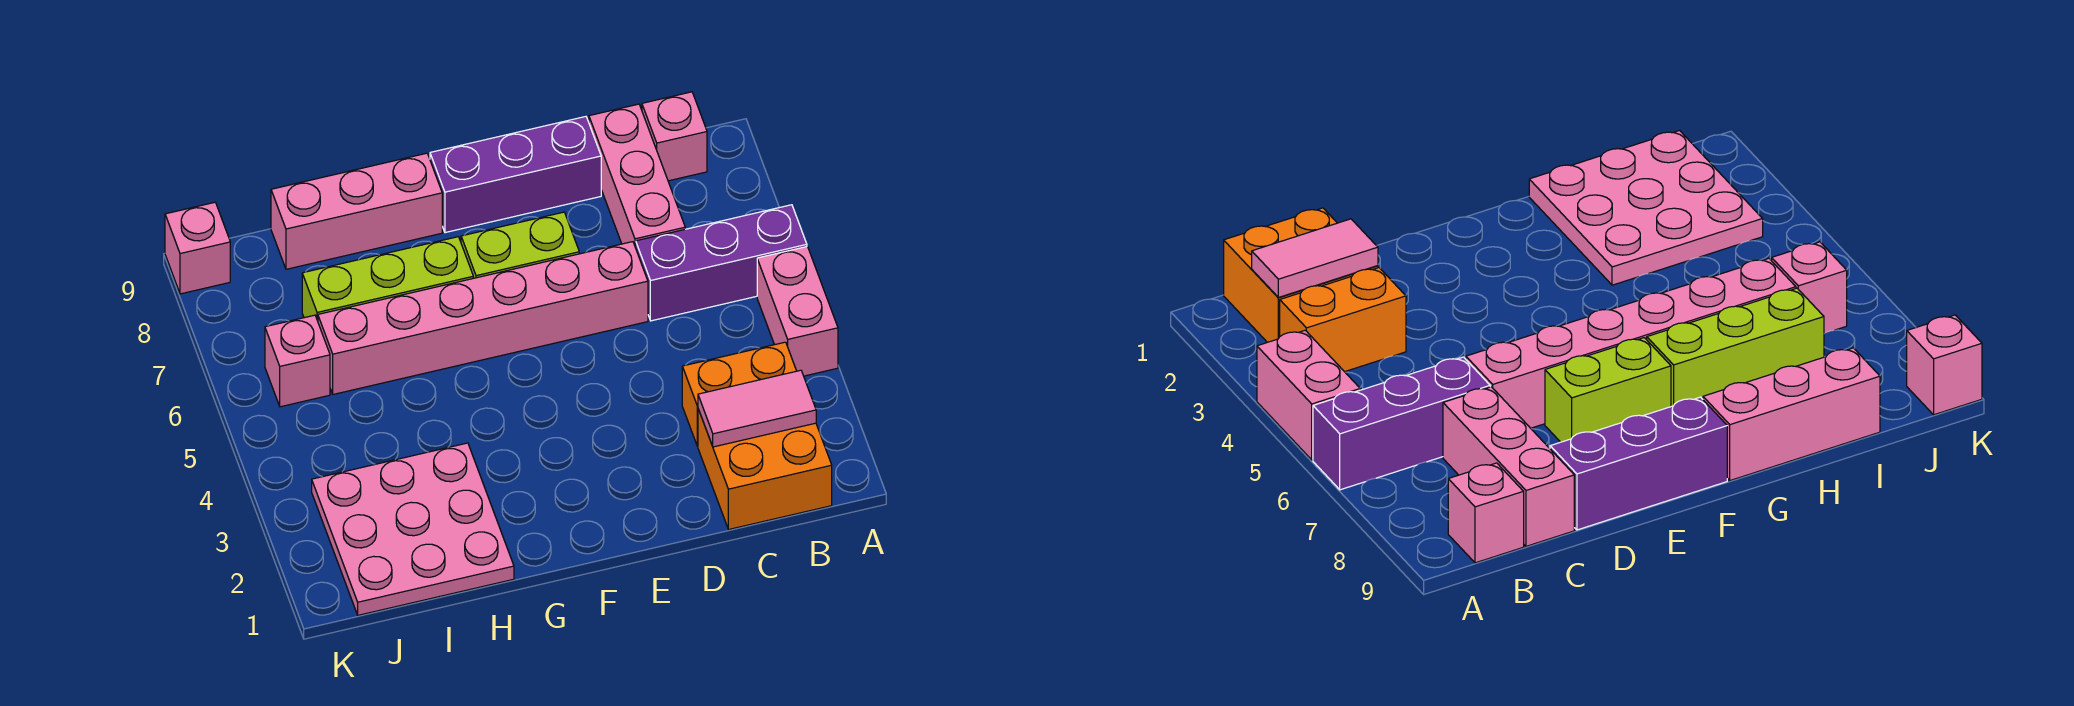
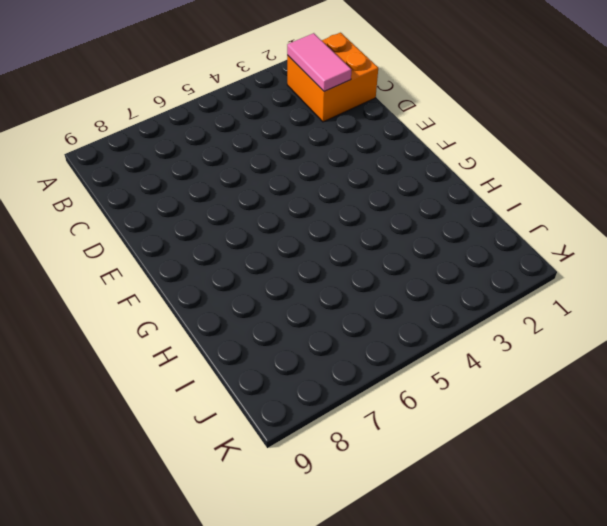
none -> pink brick A4:A5 level 1
none -> purple brick A6:C6 level 1
none -> orange brick B3:C3 level 1

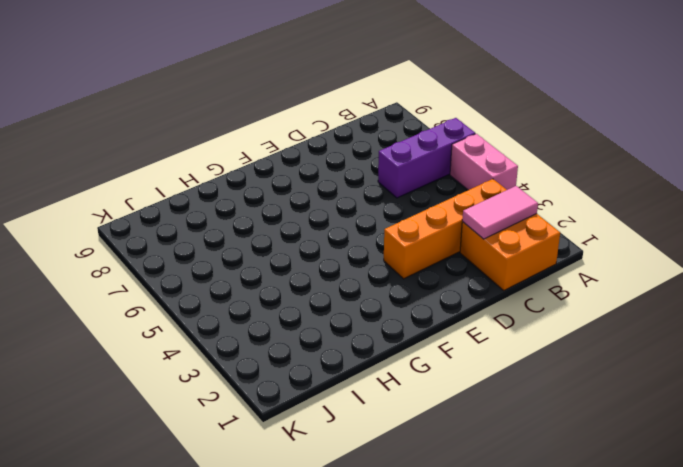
orange brick B3:E3 level 1 -> orange brick B3:C3 level 1
none -> pink brick B9 level 1
none -> pink brick C7:C9 level 1
none -> pink brick D6:I6 level 1

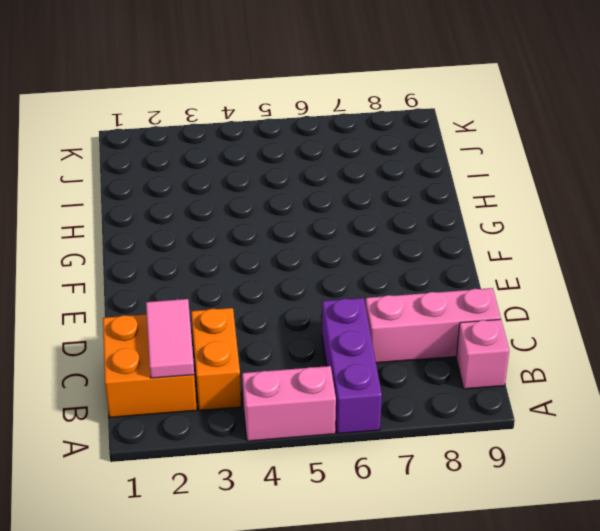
none -> pink brick D6:I6 level 1
none -> purple brick D9:F9 level 1
none -> lime brick E7:F7 level 1

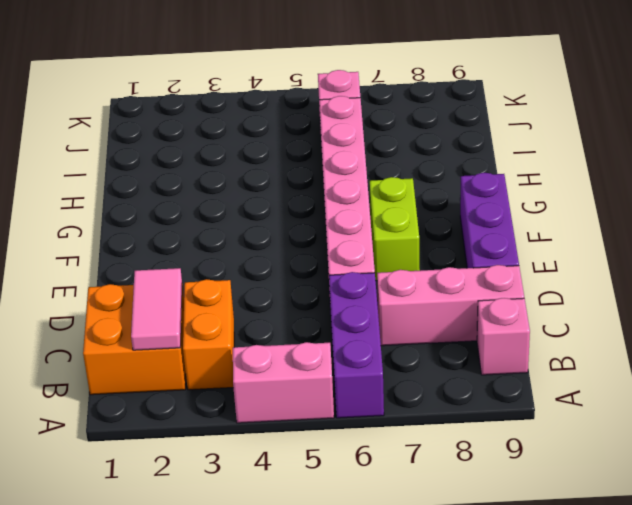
none -> lime brick G7:I7 level 1
none -> pink brick G9:I9 level 1
none -> pink plate H1:J3 level 1

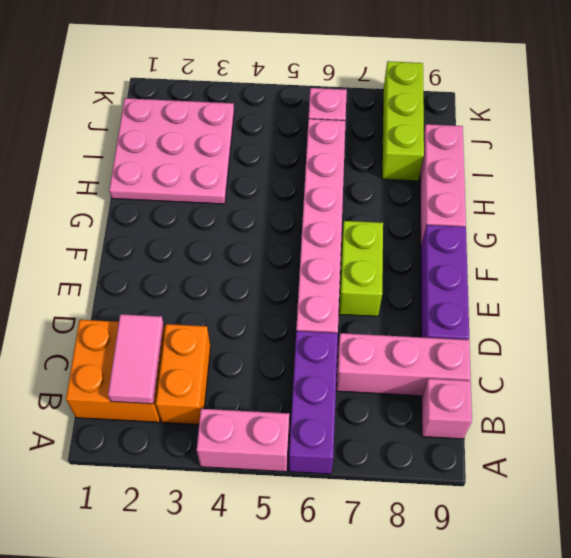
lime brick I8:K8 level 1 -> lime brick G7:I7 level 1
none -> pink brick K9 level 1

